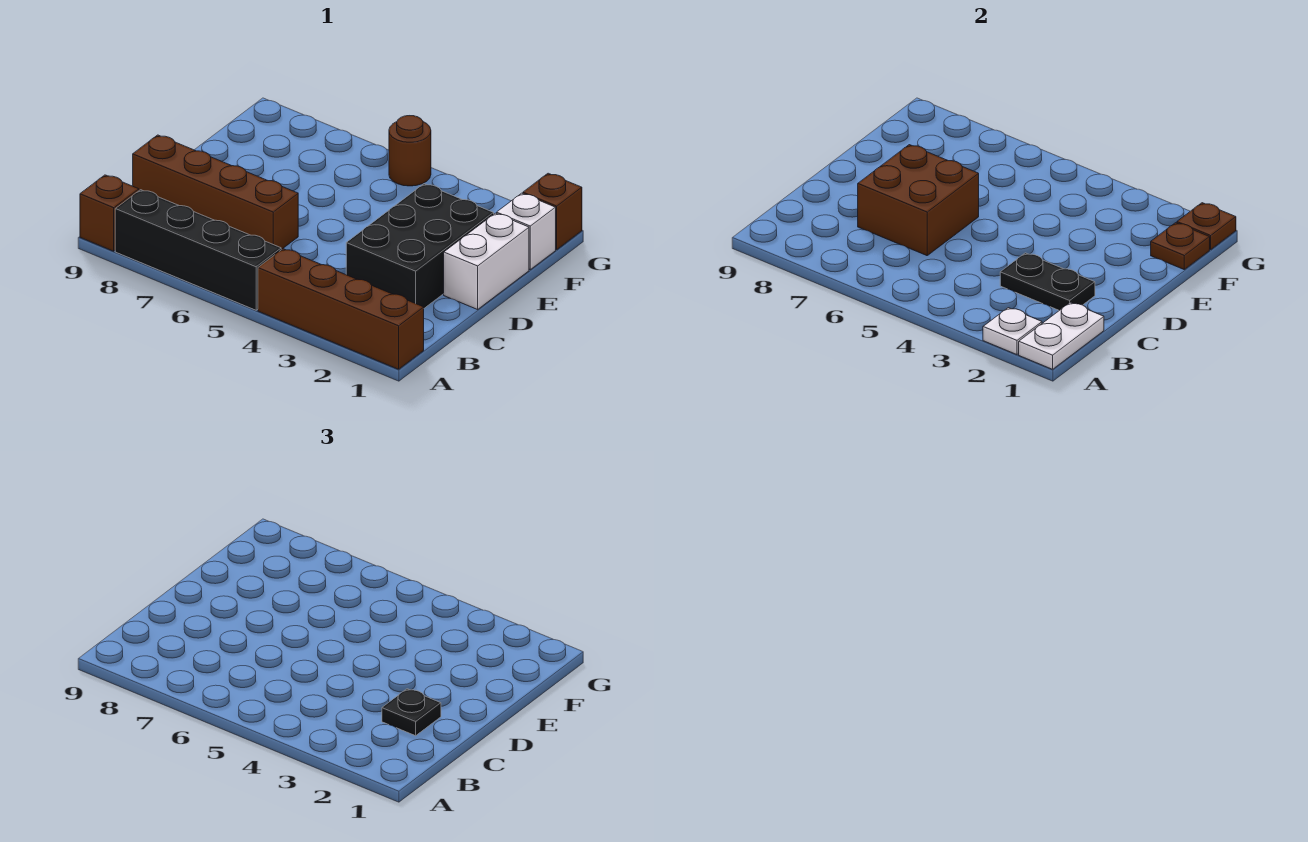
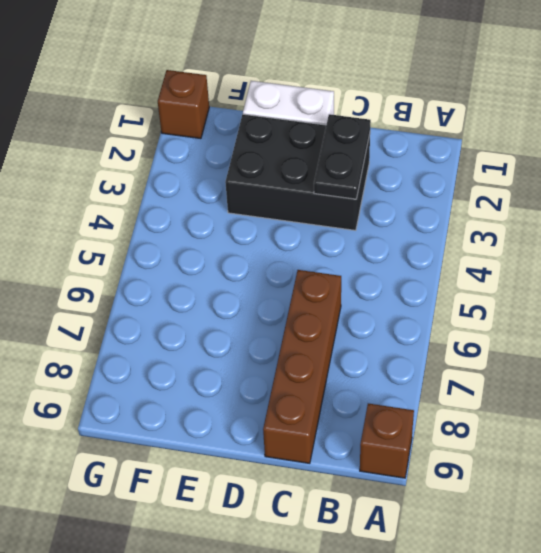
none -> brown brick A1:A4 level 1
none -> black brick A5:A8 level 1
none -> white brick F1 level 1

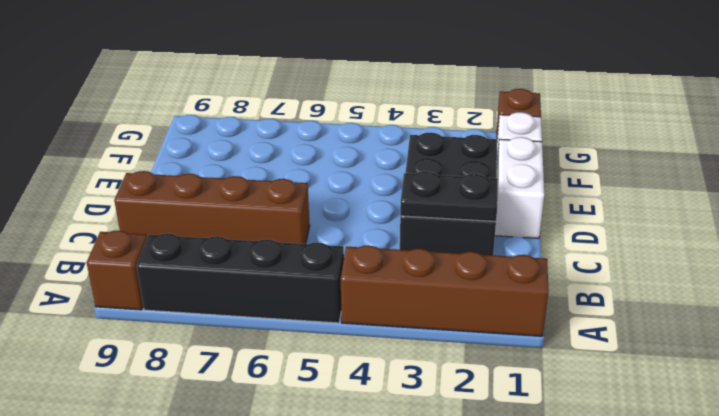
none -> brown round brick G5 level 1
none -> white plate A1:B1 level 2
none -> white plate A2 level 2

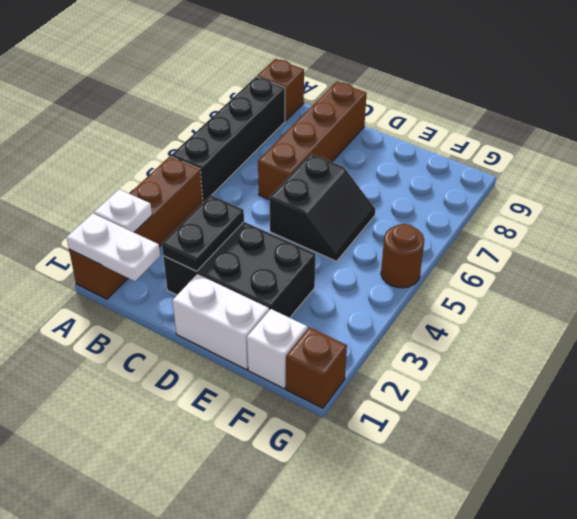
black slope D5:E6 level 1 top D -> none
none -> brown brick C6:D7 level 2
none -> brown plate F1 level 2
none -> brown plate G1 level 2

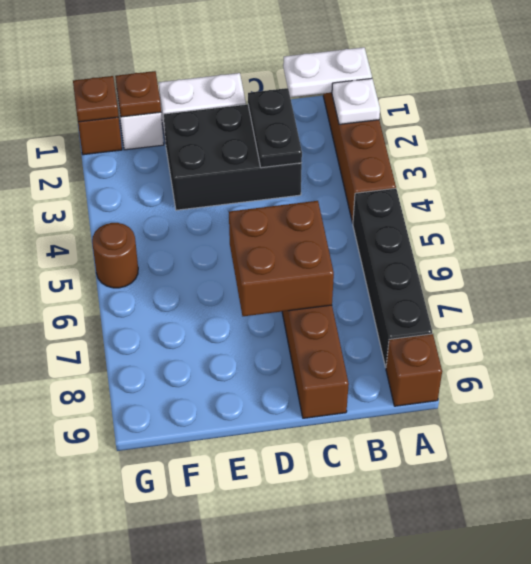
none -> black plate C2 level 3

